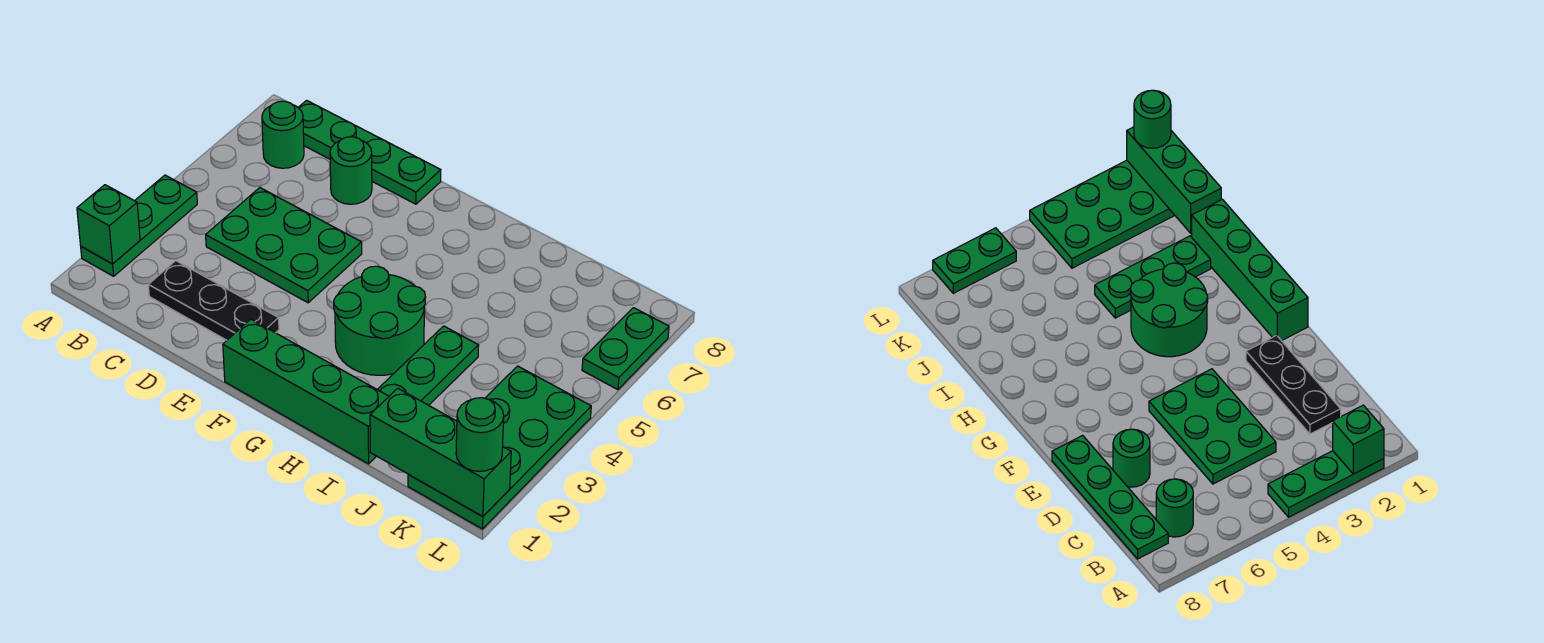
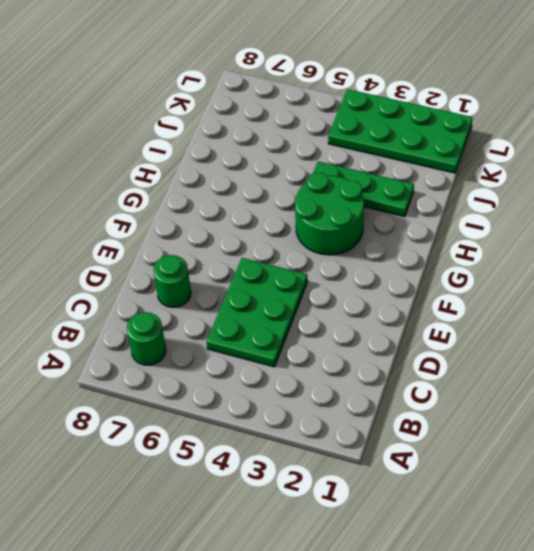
none -> green plate A2:A4 level 1
none -> green plate B8:E8 level 1
none -> black plate C2:E2 level 1

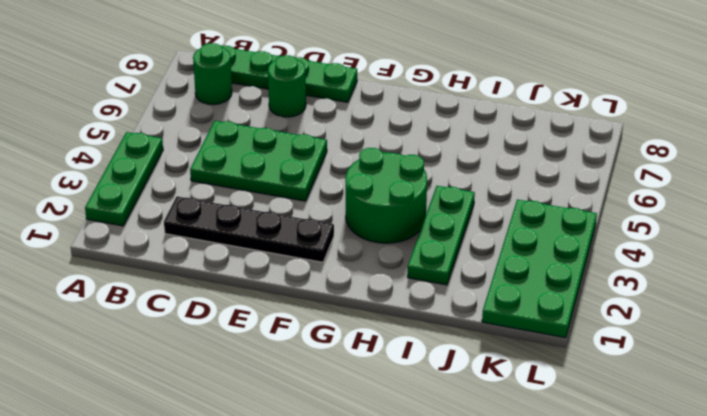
black plate C2:F2 level 1 -> black plate C2:E2 level 1
none -> green brick F1:I1 level 1
none -> green plate L6:L7 level 1
none -> green brick A2 level 2

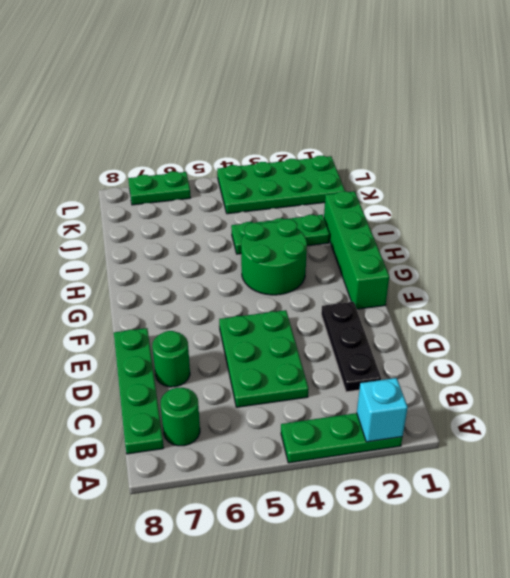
cyan brick A2 level 2 -> green brick A2 level 2
none -> green brick J1:L1 level 2
none -> green round brick L1 level 3

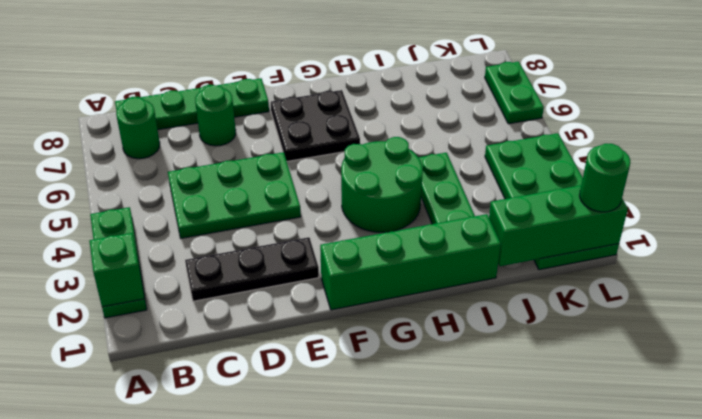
black plate F6:G7 level 1 -> none

